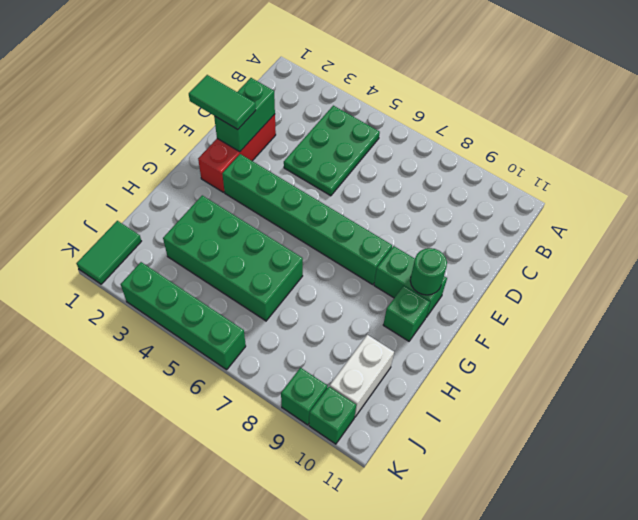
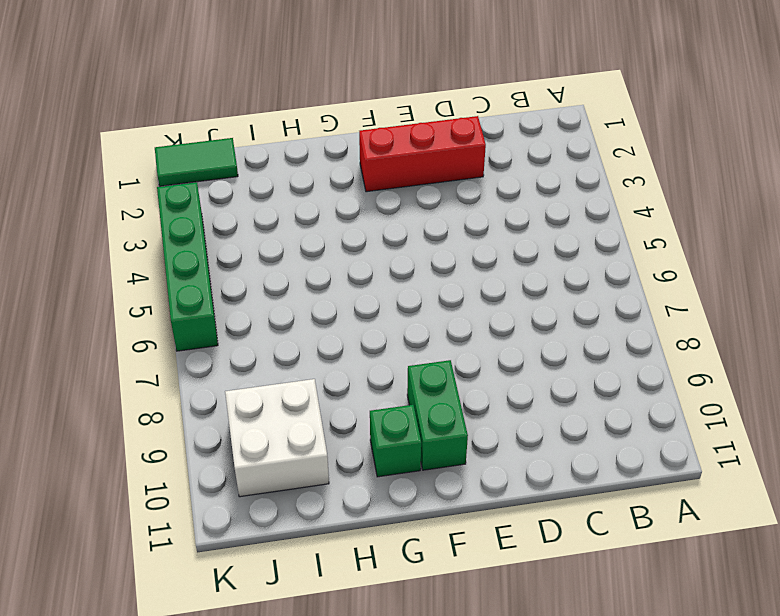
white brick I9:J10 level 1 -> white brick I10:J10 level 1
none -> green plate B4:D5 level 1
none -> green brick F3:F8 level 1
none -> green brick H3:I6 level 1

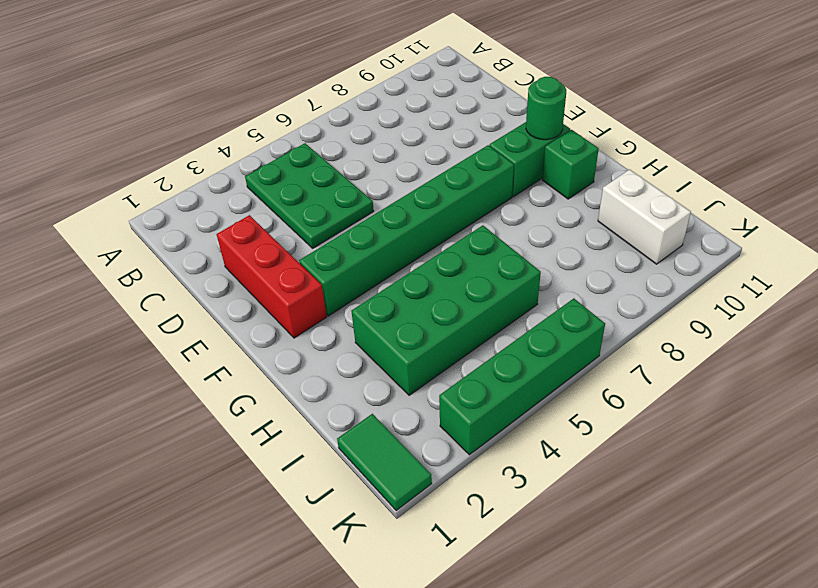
none -> green brick K9 level 1
none -> green brick K10 level 1
none -> green brick D2:E2 level 2

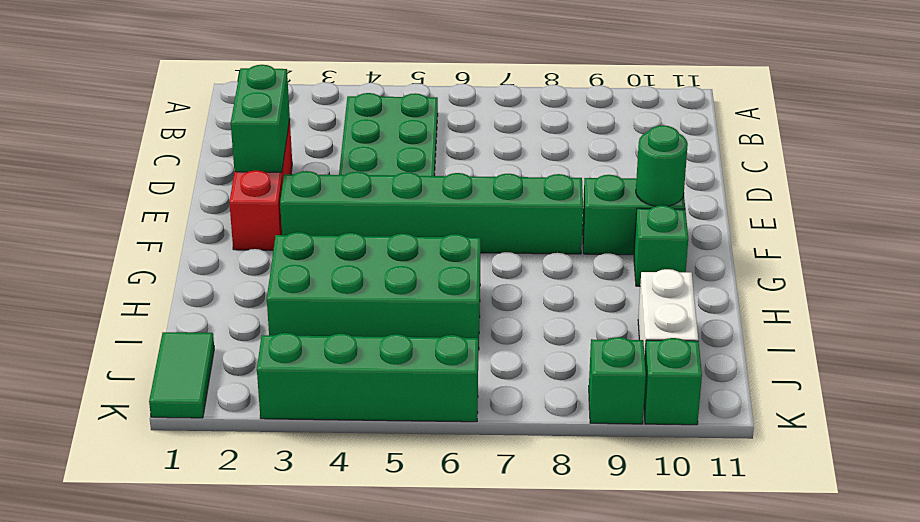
none -> green tile E1:E2 level 3

